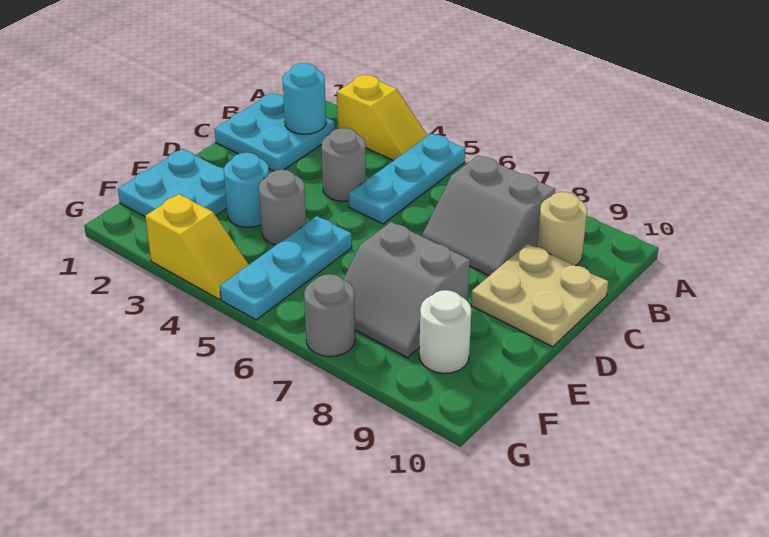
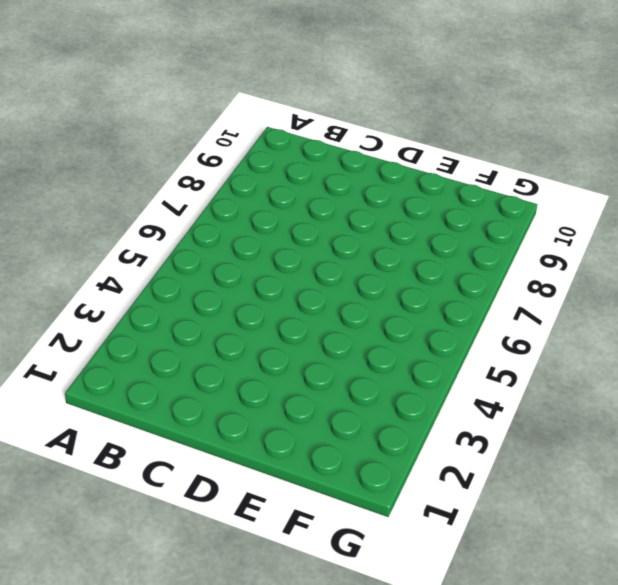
none -> yellow slope A3:A4 level 1 top 3
none -> cyan plate A5:C5 level 1
none -> cyan plate B1:C2 level 1

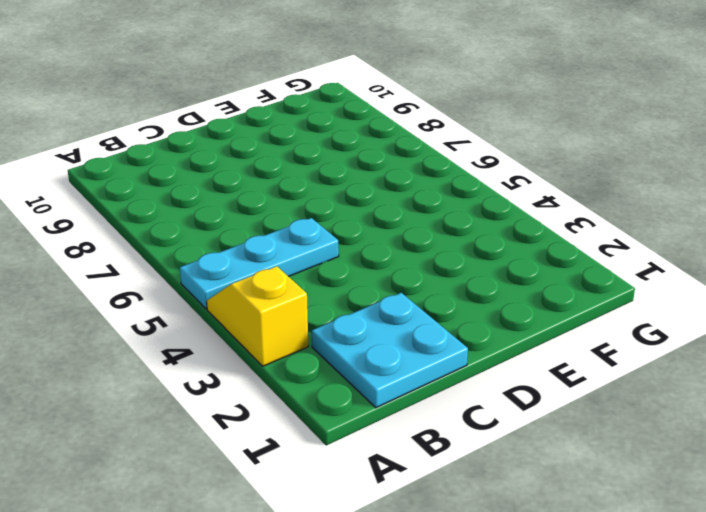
none -> grey slope B7:C8 level 1 top B
none -> tan round brick B9 level 1
none -> grey round brick C4 level 1

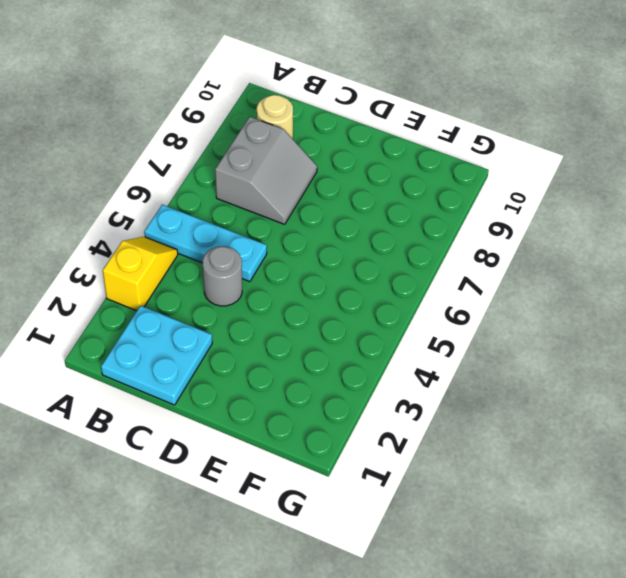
none -> tan plate C9:D10 level 1
none -> cyan plate E1:F2 level 1
none -> cyan round brick E3 level 1

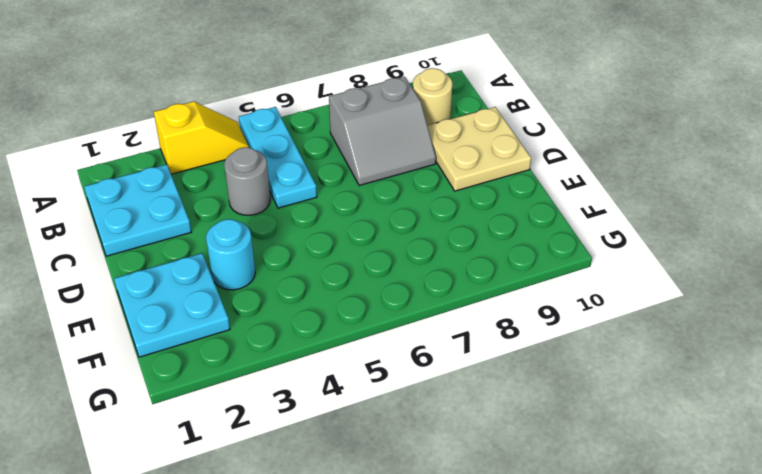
none -> grey round brick E4 level 1
none -> cyan plate E5:G5 level 1
none -> grey slope E7:F8 level 1 top E

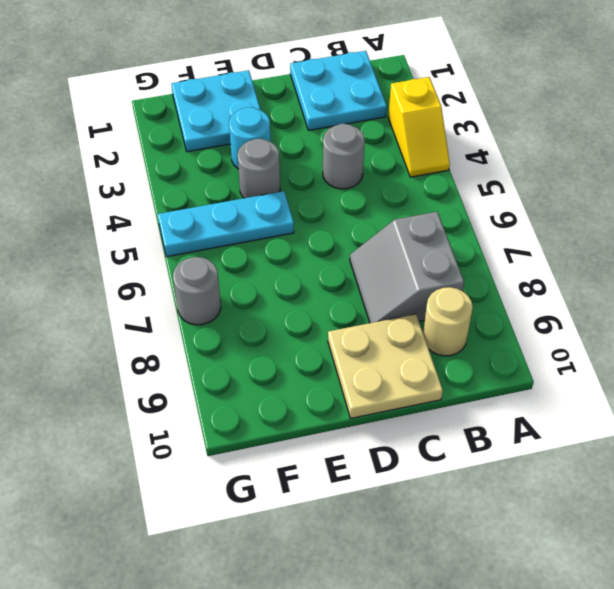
none -> cyan plate A5:C5 level 1
none -> grey slope E7:F8 level 1 top E
none -> white round brick F9 level 1

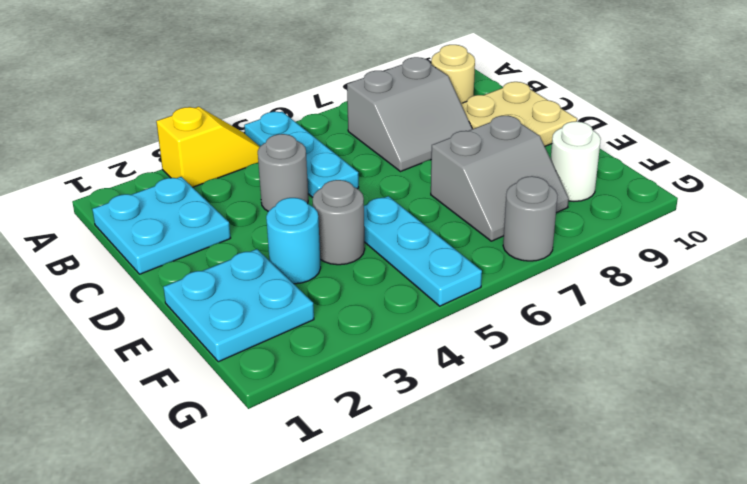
none -> yellow slope G3:G4 level 1 top 3
none -> cyan round brick B2 level 2

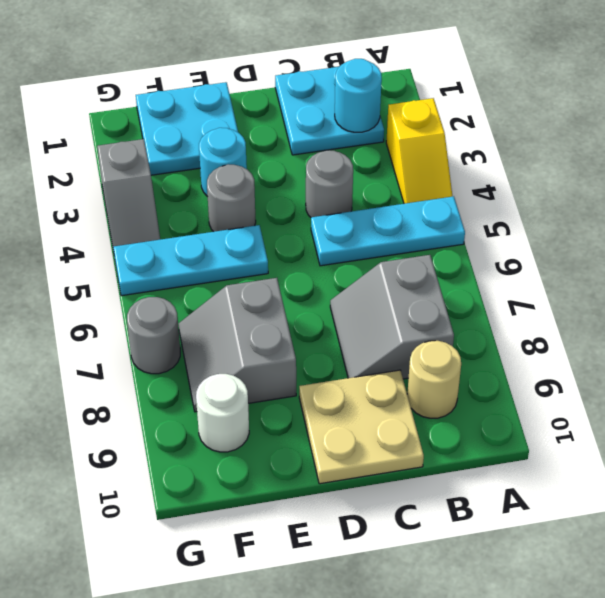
grey slope G3:G4 level 1 top 3 -> yellow slope G3:G4 level 1 top 3

